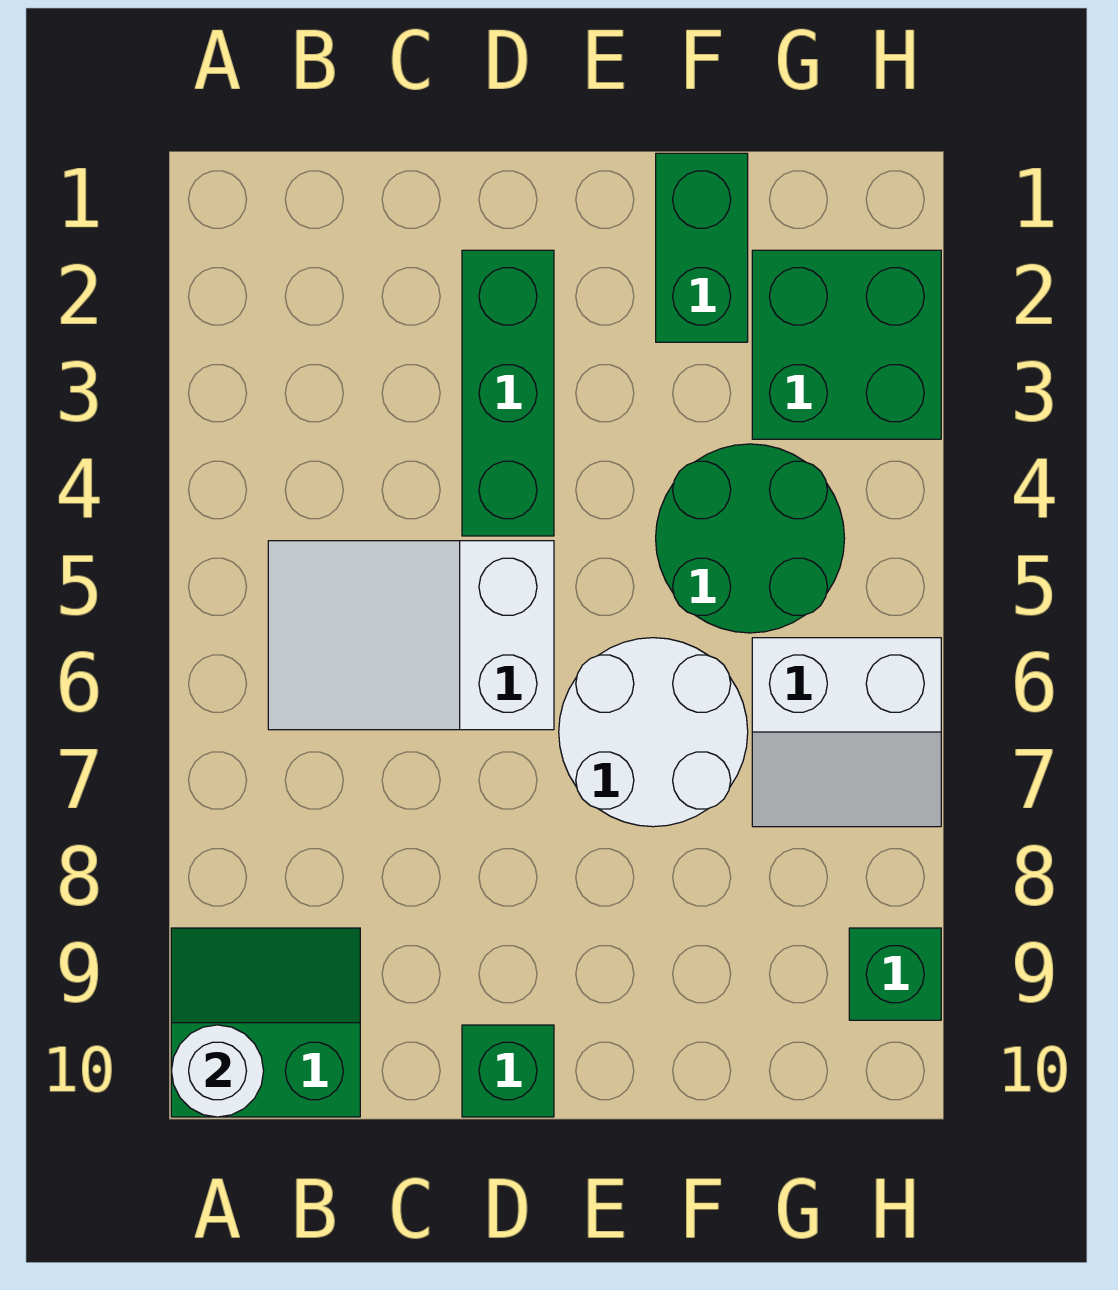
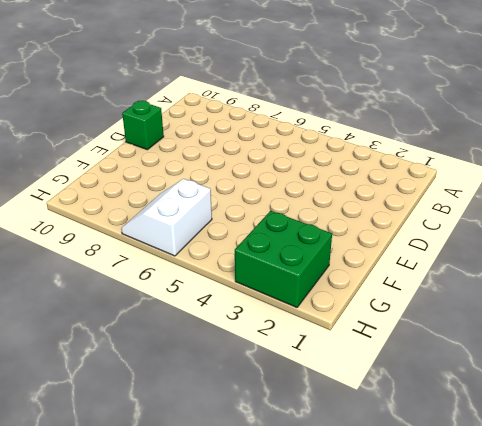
none -> green slope A9:B10 level 1 top 10
none -> white slope B5:D6 level 1 top D

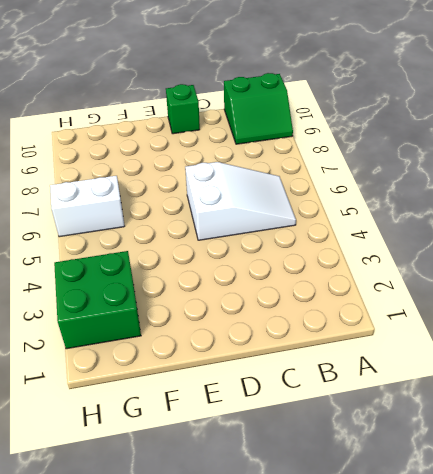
none -> green brick D2:D4 level 1
none -> white round brick E6:F7 level 1

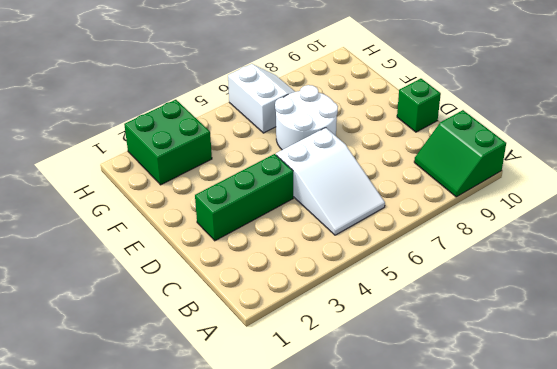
none -> green brick F1:F2 level 1
none -> green round brick F4:G5 level 1

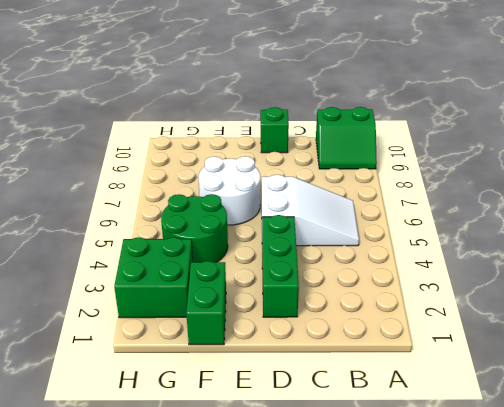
none -> white slope G6:H7 level 1 top 6
none -> green brick H9 level 1

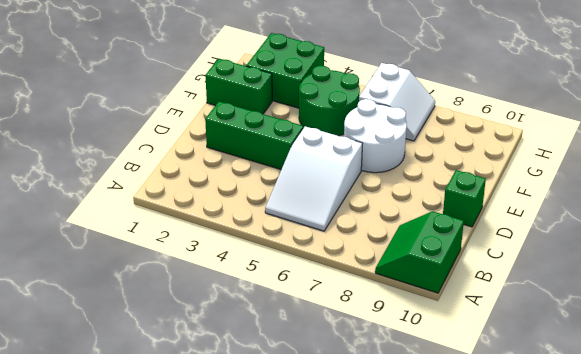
none -> green brick H9 level 1
none -> white round brick A10 level 2

